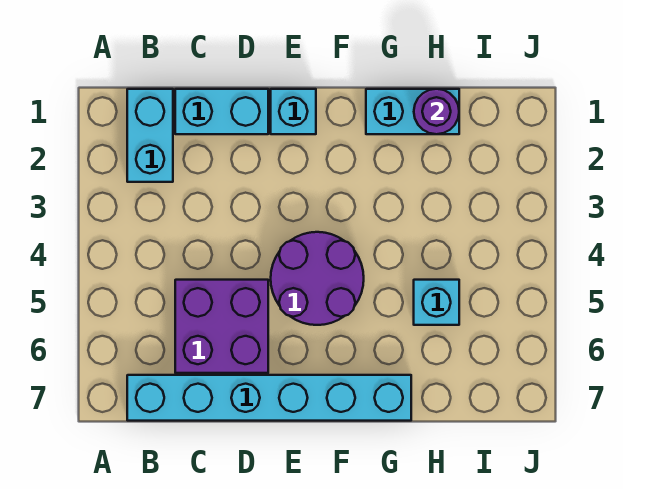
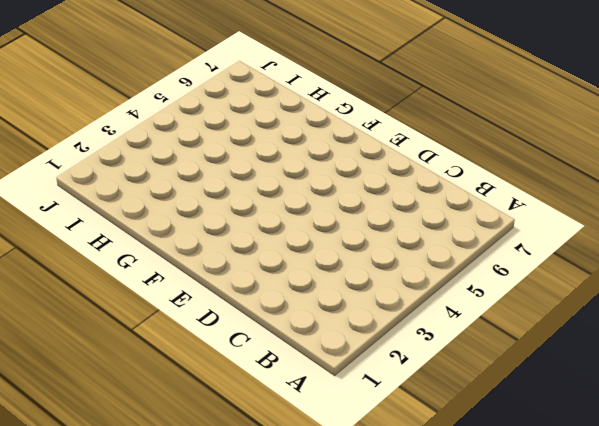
none -> cyan brick B1:B2 level 1
none -> cyan brick B7:G7 level 1

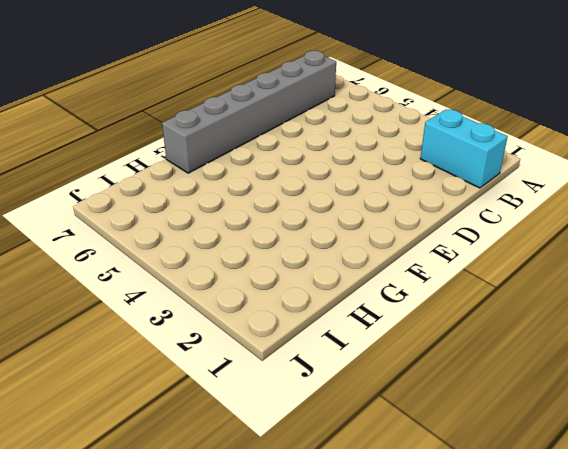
grey brick B7:G7 level 1 -> cyan brick B7:G7 level 1
none -> cyan brick C1:D1 level 1
none -> purple brick C5:D6 level 1

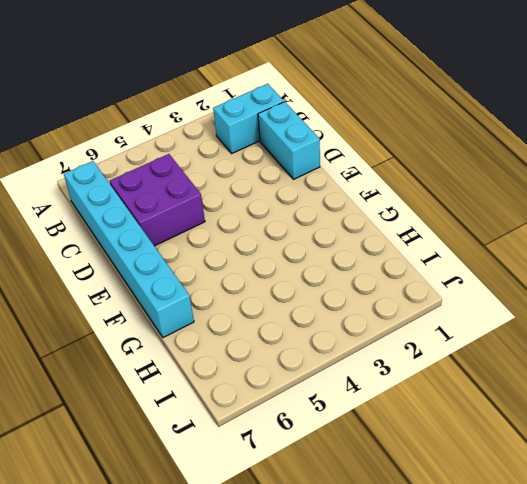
none -> cyan brick E1 level 1
none -> purple round brick E4:F5 level 1

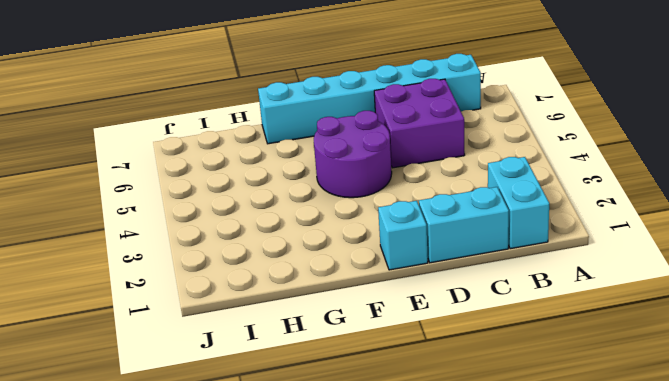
none -> cyan brick G1:H1 level 1
none -> cyan brick H5 level 1

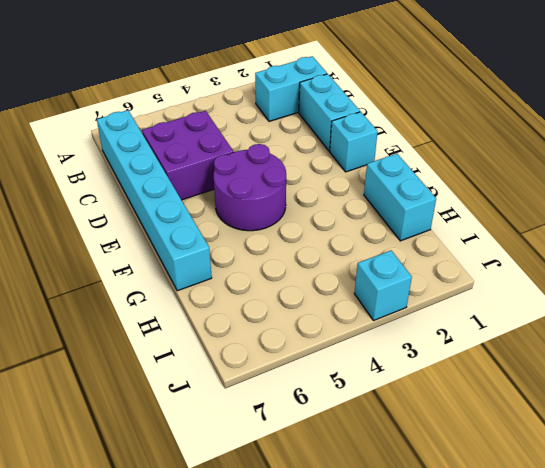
cyan brick J3 level 1 -> cyan brick H5 level 1
none -> purple round brick H1 level 2

